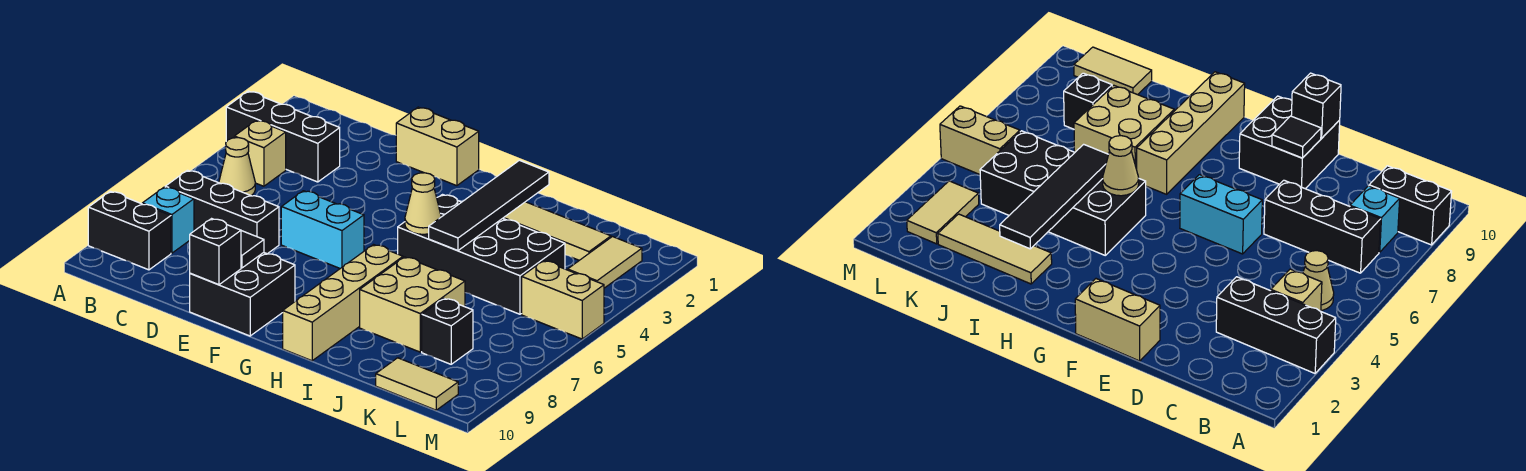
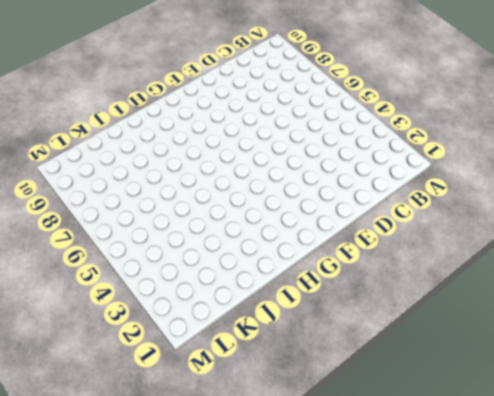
none -> black brick A3:C3 level 1
none -> black brick A9:B9 level 1
none -> tan brick B4 level 1

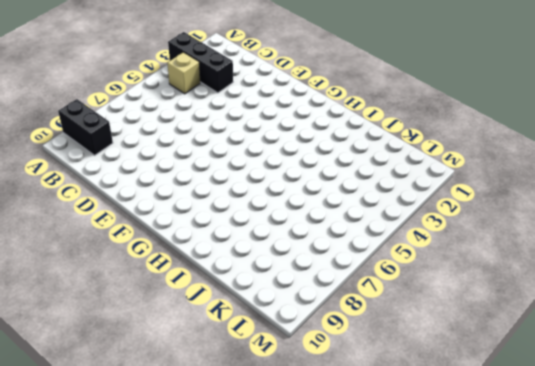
none -> tan cone B5 level 1
none -> black brick B7:D7 level 1
none -> cyan brick B8 level 1

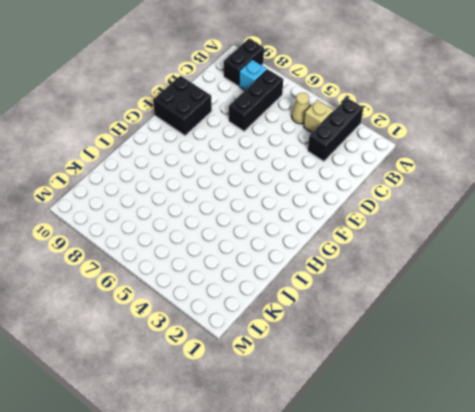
none -> tan brick E1:F1 level 1
none -> cyan brick E6:F6 level 1
none -> black brick H4:K5 level 1

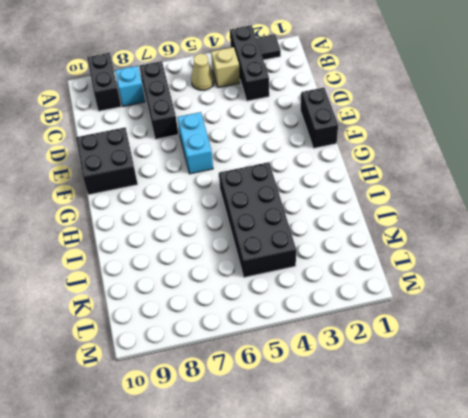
black tile A2 level 1 -> black tile E9 level 2
black brick E1:F1 level 1 -> tan brick E1:F1 level 1
none -> tan brick H7:H10 level 1
none -> tan tile I2:K2 level 1
none -> tan brick I7:J8 level 1

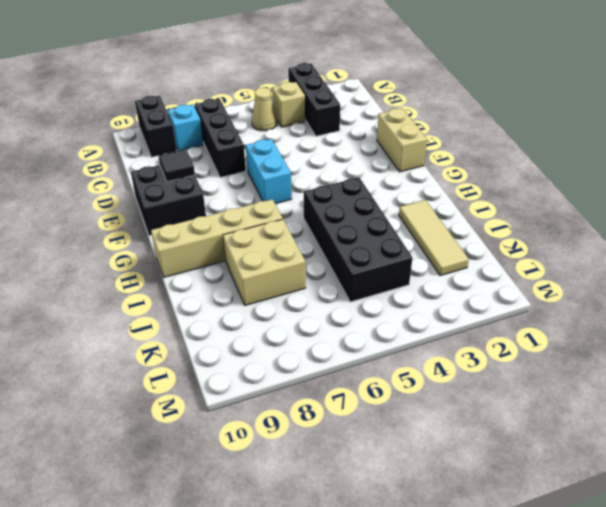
none -> black brick K8 level 1
none -> tan tile K10:L10 level 1
none -> tan tile L2:L3 level 1

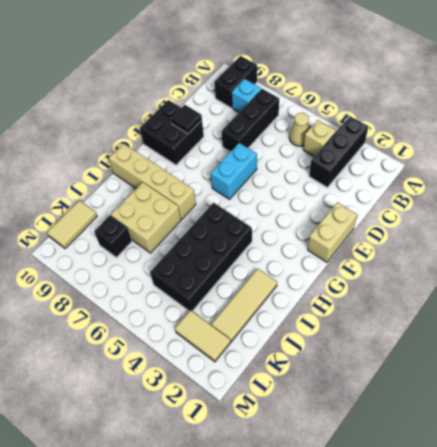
none -> tan brick L5:M5 level 1
none -> black brick E10 level 2
none -> tan cone H5 level 2

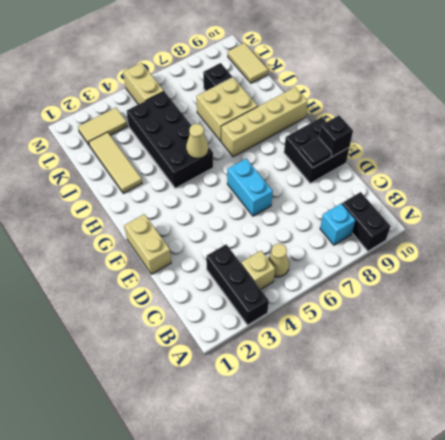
none -> black brick B7:D7 level 1
none -> black tile I2:I5 level 2

